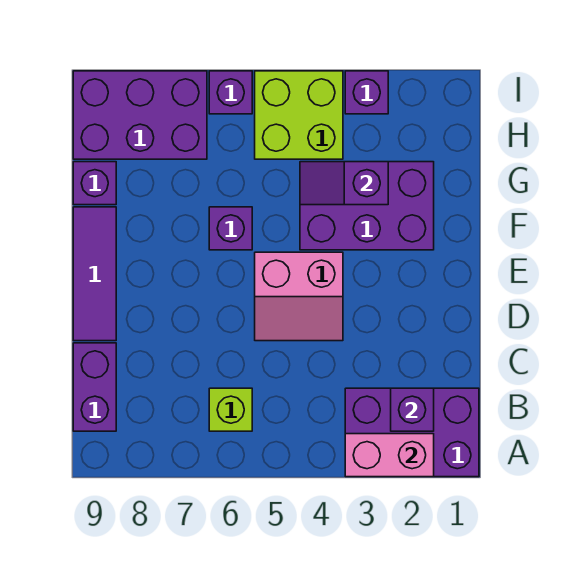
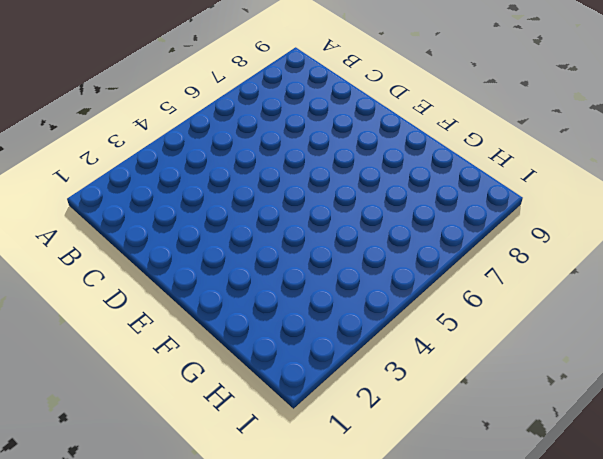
none -> purple brick A1:B3 level 1
none -> lime brick B6 level 1
none -> purple brick B9:C9 level 1

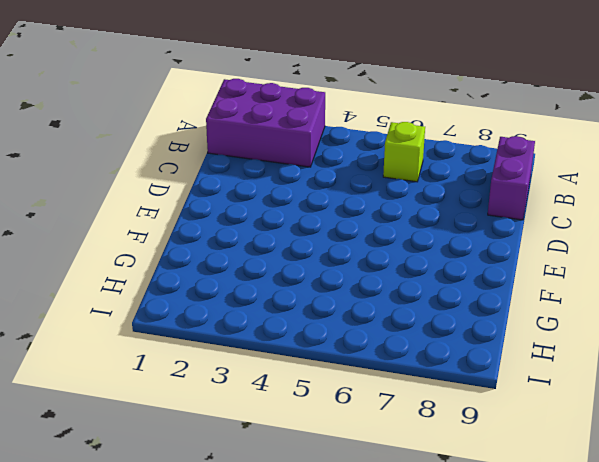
none -> pink slope D4:E5 level 1 top E
none -> purple tile D9:F9 level 1
none -> purple brick F2:G4 level 1

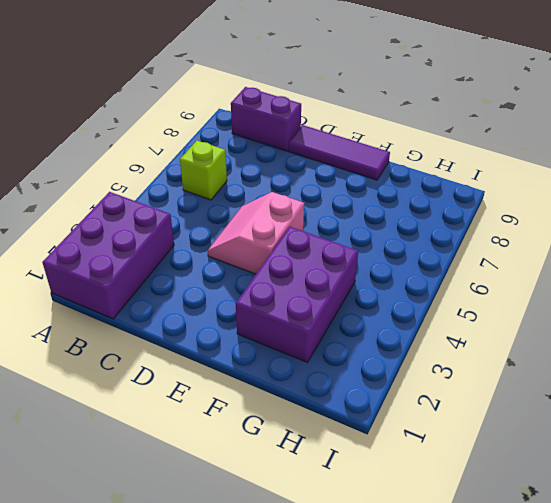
none -> purple brick F6 level 1
none -> purple brick G9 level 1
none -> lime brick H4:I5 level 1

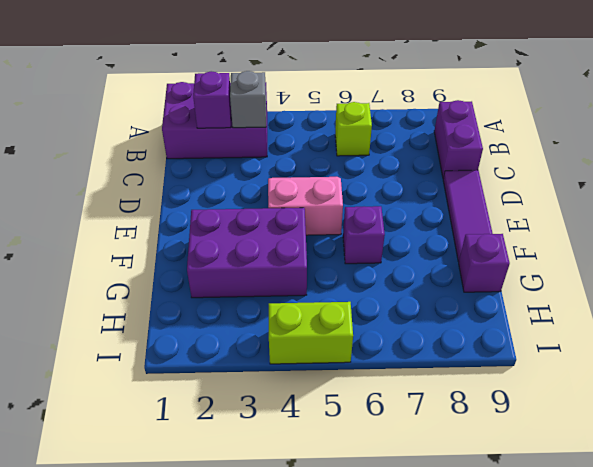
grey brick B3 level 2 -> none
lime brick I4:I5 level 1 -> lime brick H4:I5 level 1
none -> purple brick H7:I9 level 1
none -> purple brick I3 level 1
none -> purple brick I6 level 1

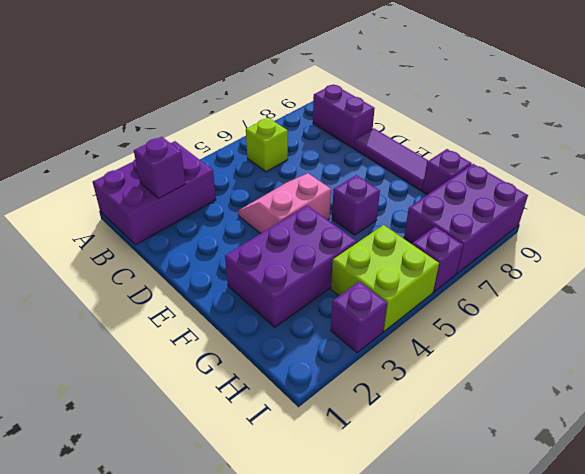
none -> pink brick A2:A3 level 2
none -> purple slope G3:G4 level 2 top 3

